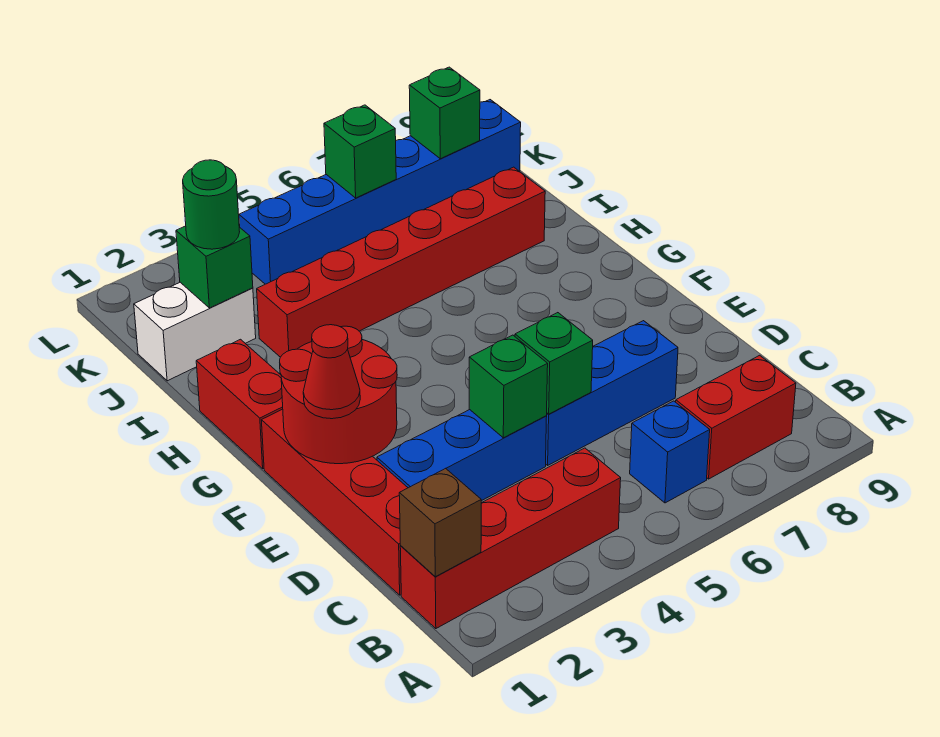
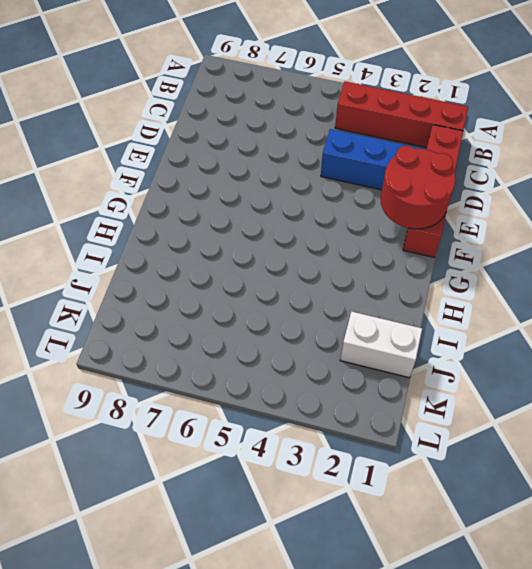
none -> blue brick B6 level 1
none -> red brick B7:B8 level 1
none -> blue brick D5:D7 level 1

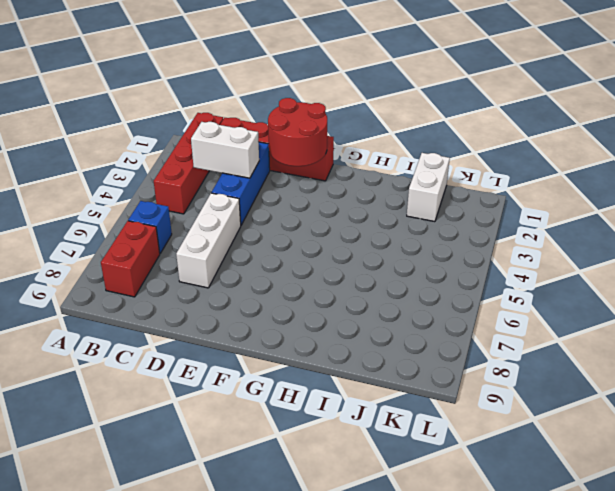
white brick C3:D3 level 2 -> none
white brick D5:D7 level 1 -> blue brick D5:D7 level 1
none -> red brick G1:H1 level 1
none -> red brick I3:I8 level 1
none -> blue brick K4:K9 level 1

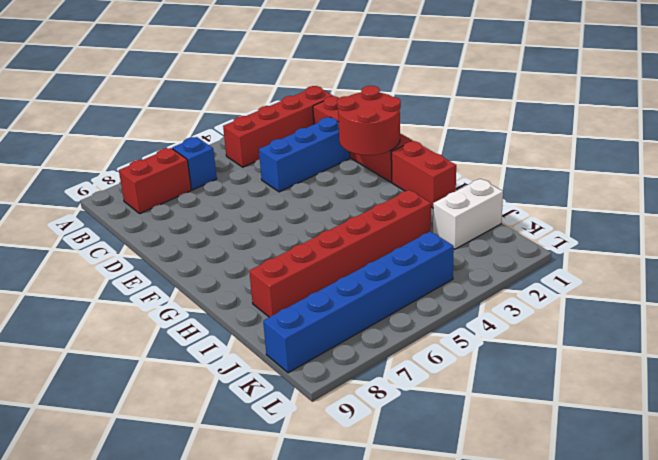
none -> blue brick D5:D7 level 1
none -> brown brick B1 level 2
none -> green brick D4 level 2

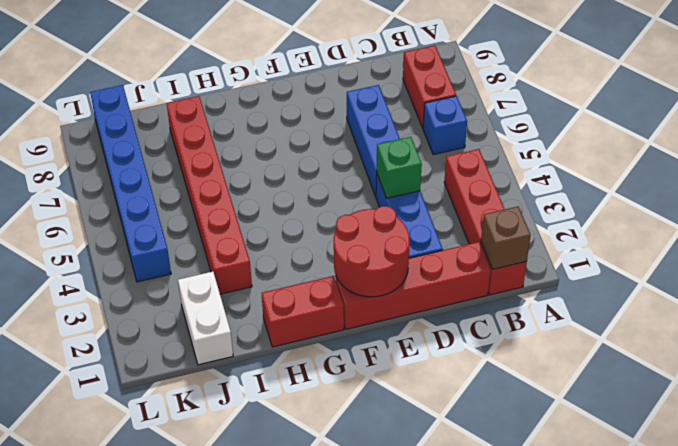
none -> green brick D5 level 2
none -> green brick J2 level 2
none -> green brick K6 level 2

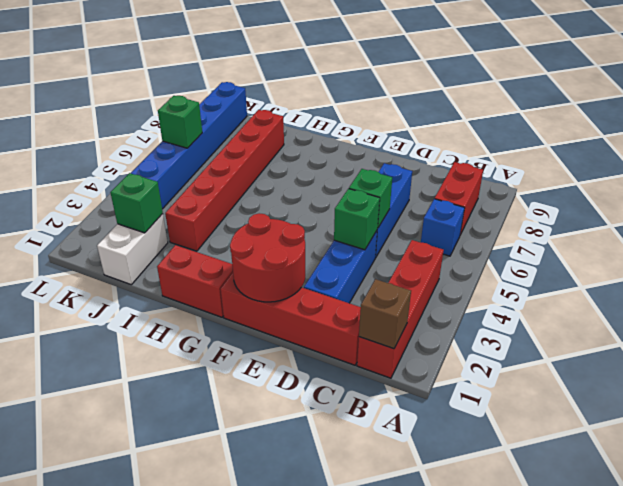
none -> green brick K8 level 2
none -> red cone E1 level 3
none -> green round brick J2 level 3

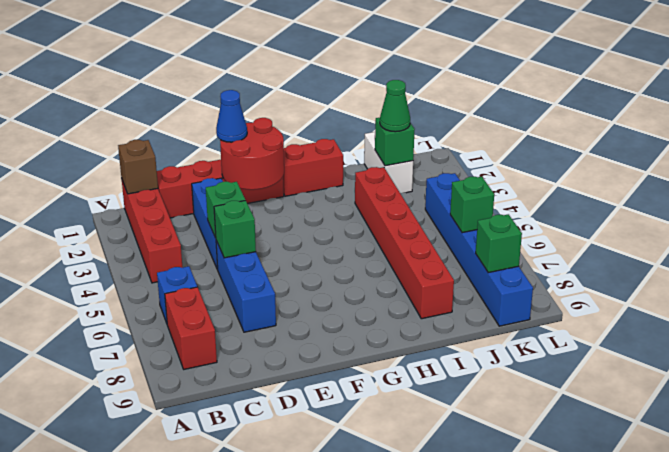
blue cone E1 level 3 -> red cone E1 level 3
green cone J2 level 3 -> green round brick J2 level 3

